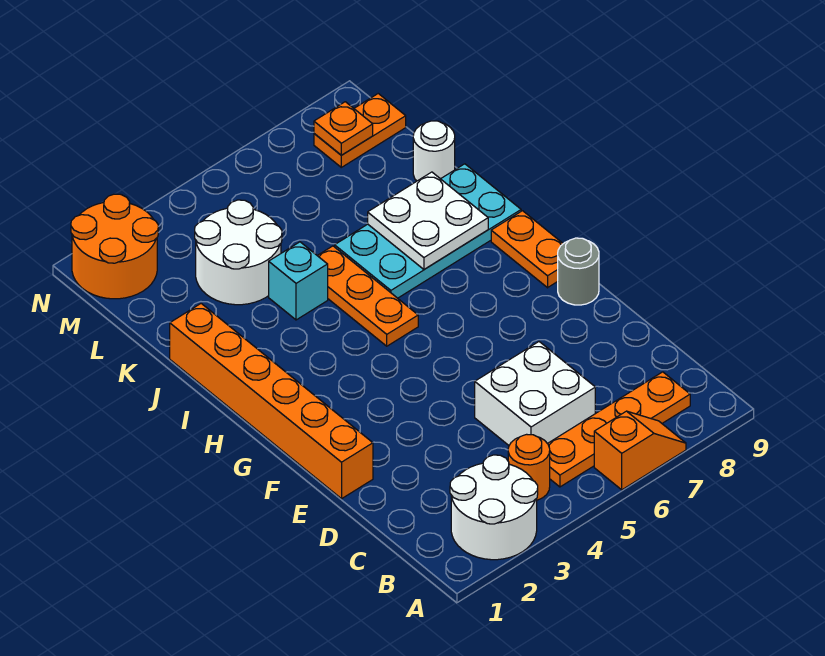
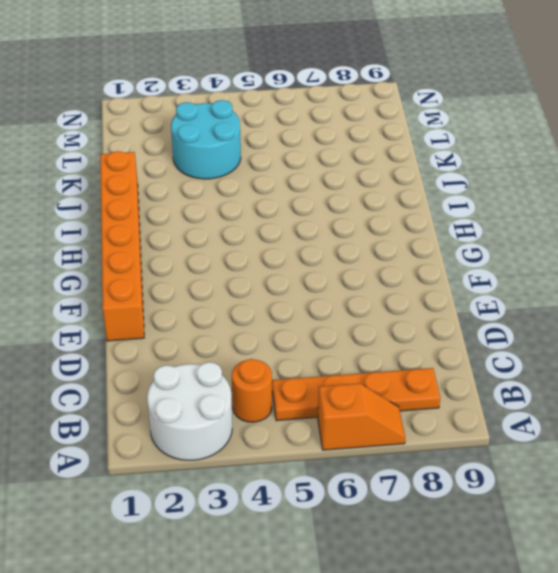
cyan round brick K3:L4 level 1 -> white round brick K3:L4 level 1
none -> white brick C5:D6 level 1
none -> grey round brick F9 level 1
none -> orange plate G9:H9 level 1

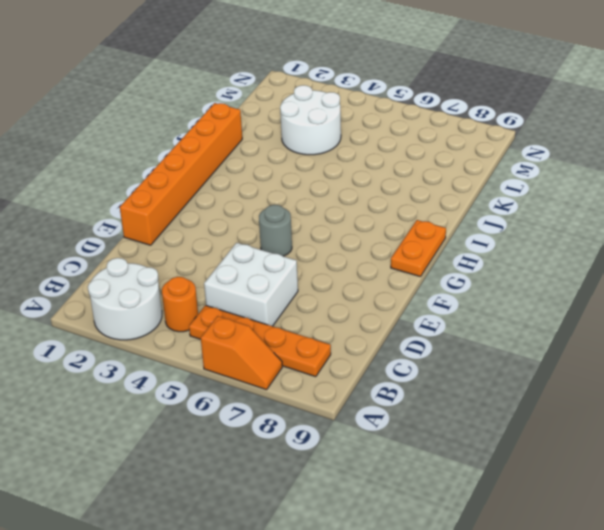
grey round brick F5 level 1 -> grey round brick F9 level 1
none -> orange plate H5:J5 level 1
none -> cyan plate I6:J9 level 1
none -> cyan brick J4 level 1

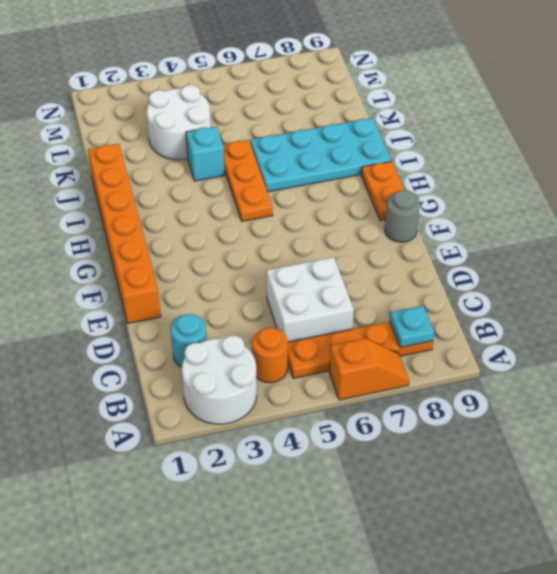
cyan plate B8 level 2 -> none
cyan round brick C2 level 1 -> none
none -> white round brick K9 level 1
none -> orange round brick M1:N2 level 1
none -> orange plate M8:M9 level 1

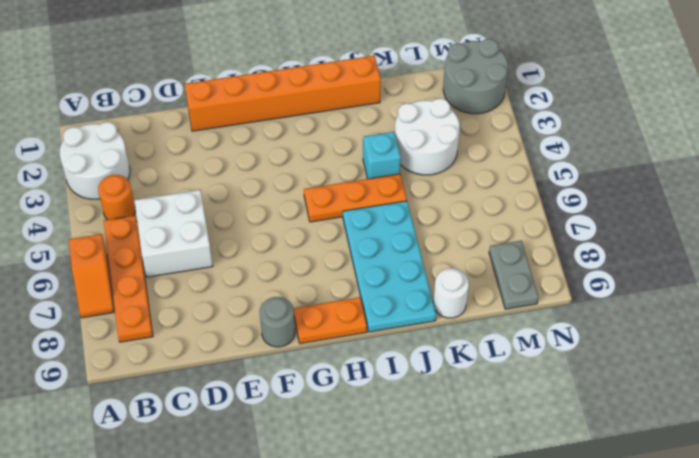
grey round brick M1:N2 level 1 -> orange round brick M1:N2 level 1
grey plate M8:M9 level 1 -> orange plate M8:M9 level 1
none -> white plate I7:J8 level 2
none -> orange plate M8 level 2

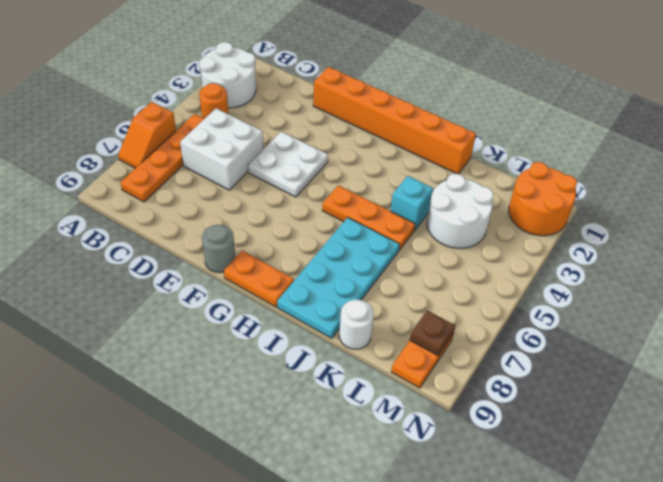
white plate E4:F5 level 1 -> white plate I7:J8 level 2
brown plate M8 level 2 -> orange plate M8 level 2

